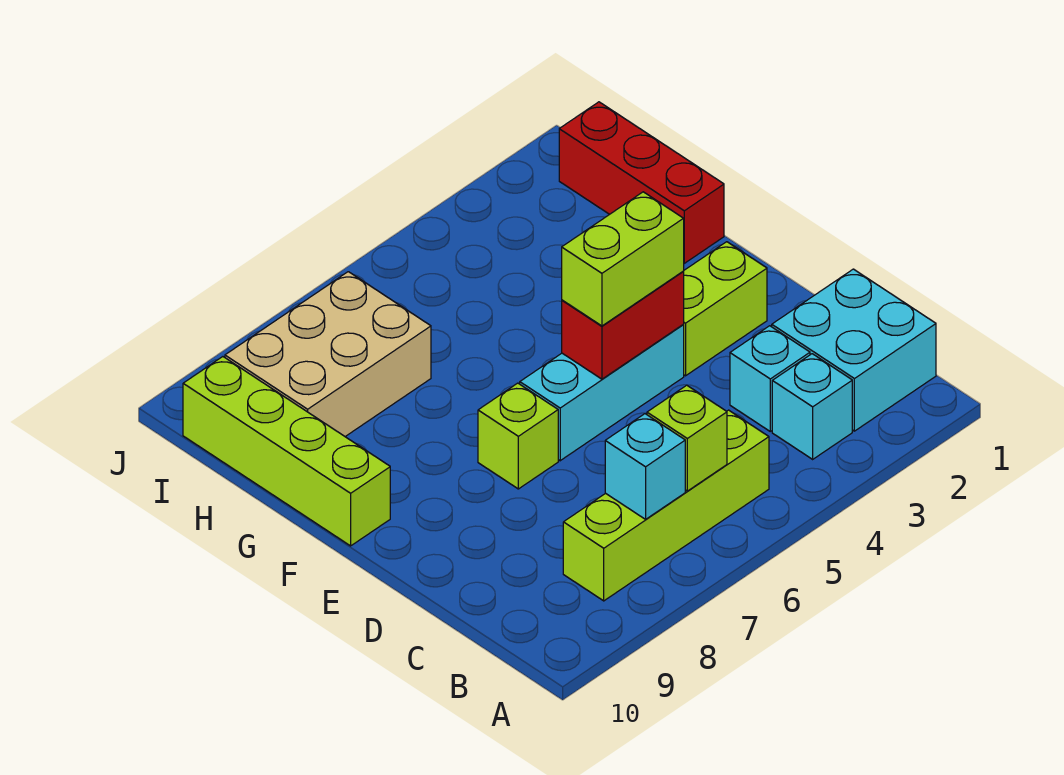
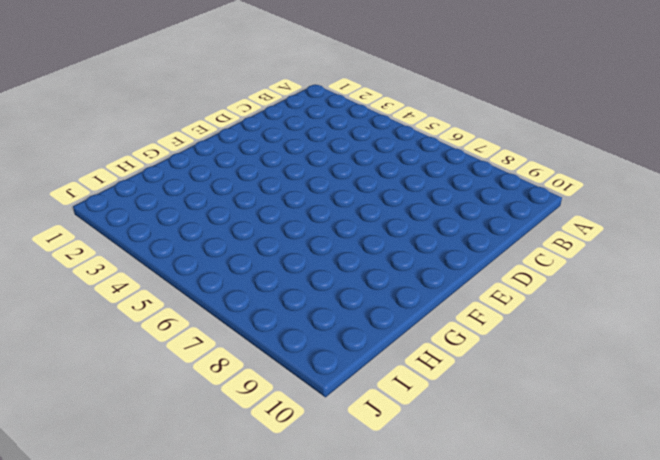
none -> cyan brick B1:C2 level 1
none -> cyan brick B3 level 1
none -> lime brick B5:B8 level 1

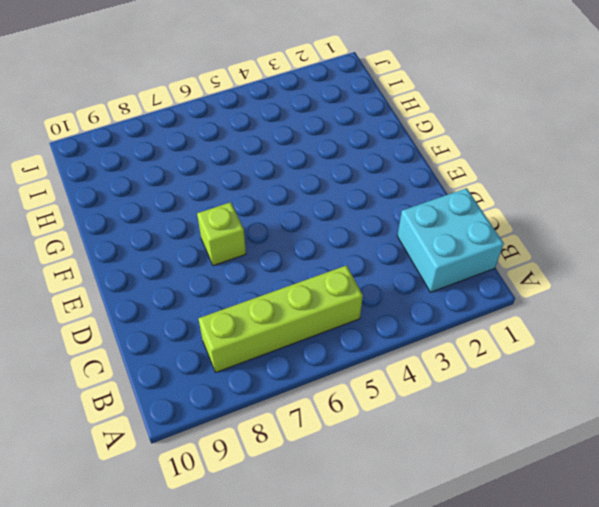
none -> cyan brick B3 level 1
none -> cyan brick C3 level 1
none -> lime brick E2:E3 level 1

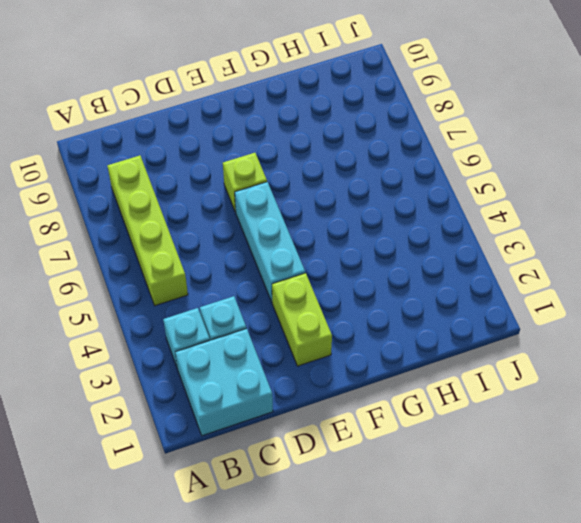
none -> lime brick F10:I10 level 1
none -> red brick G1:I1 level 1
none -> tan brick H7:I9 level 1

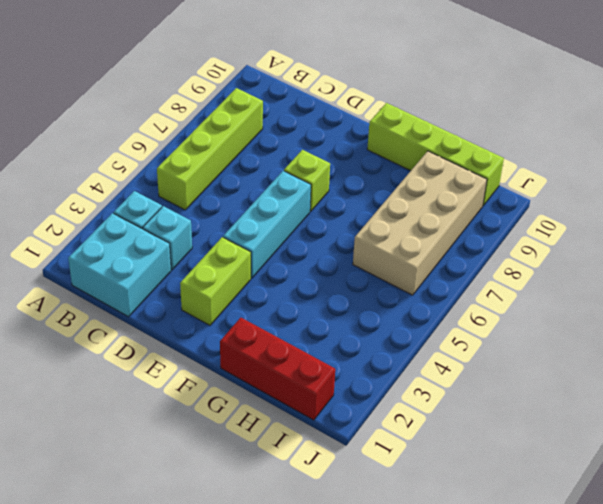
tan brick H6:I9 level 1 -> tan brick H7:I9 level 1
none -> lime brick B6 level 2
none -> cyan brick B7 level 2
none -> red brick E4:E5 level 2

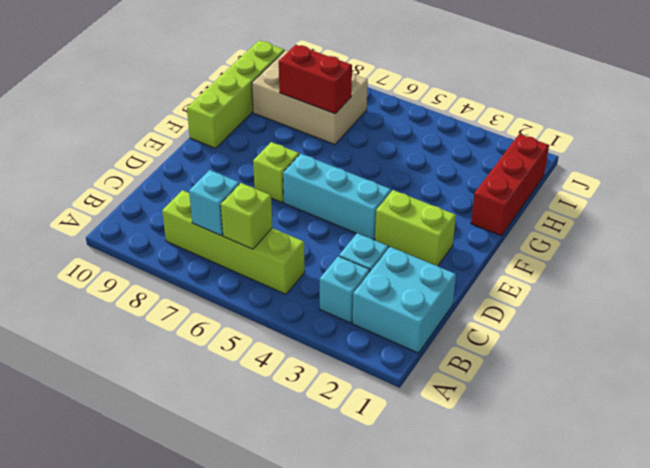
red brick H7:H8 level 2 -> red brick E4:E5 level 2
none -> lime brick E4:E5 level 3

